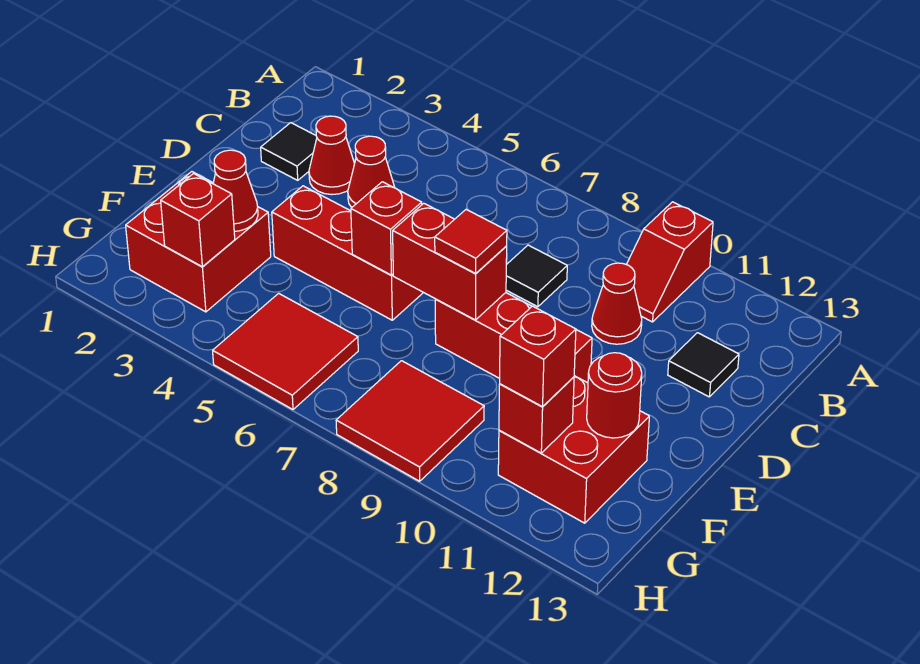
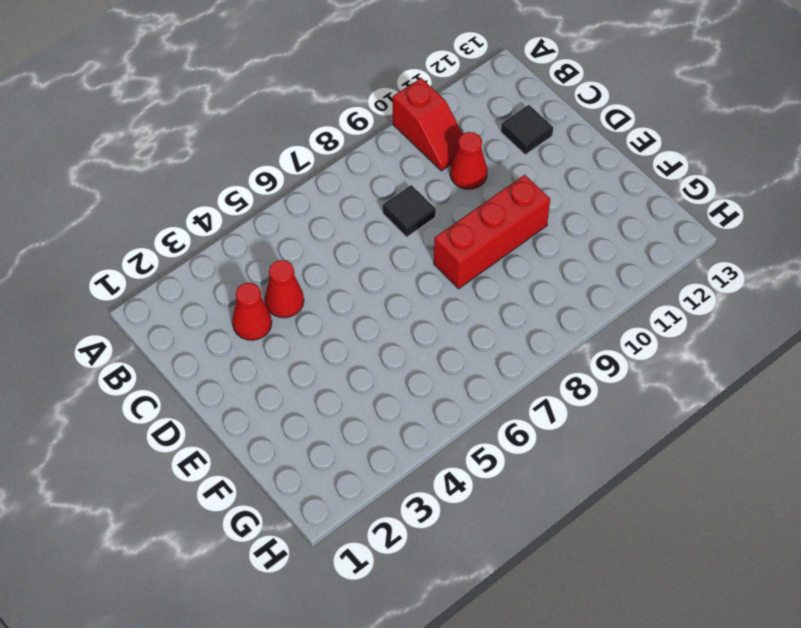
none -> black tile C2 level 1
none -> red brick E4:E6 level 1
none -> red brick F2:G3 level 1

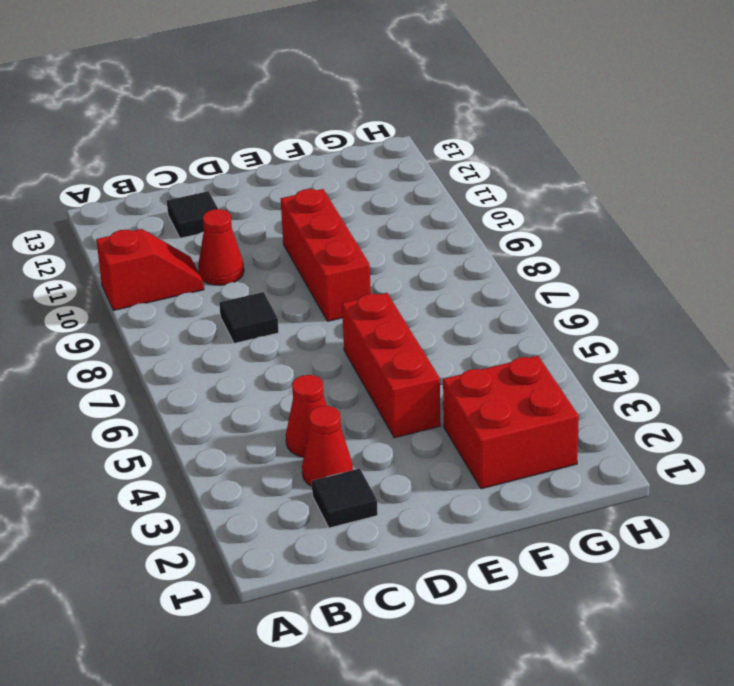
none -> red brick F11:G12 level 1
none -> red tile G5:H6 level 1
none -> red tile G8:H9 level 1

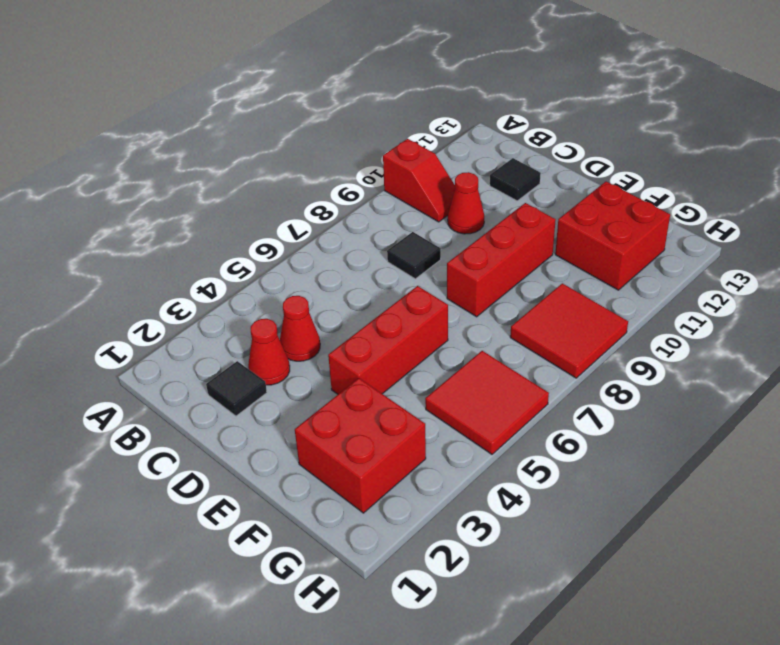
none -> red brick E6 level 2
none -> red brick E7:E8 level 2
none -> red cone F3 level 2

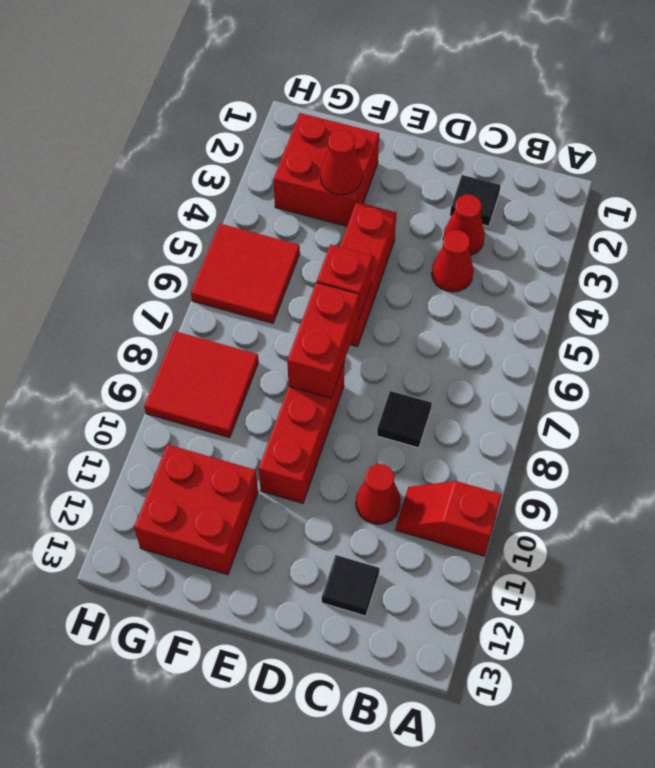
none -> red round brick F12 level 2
none -> red brick G3 level 2
none -> red brick G11 level 2

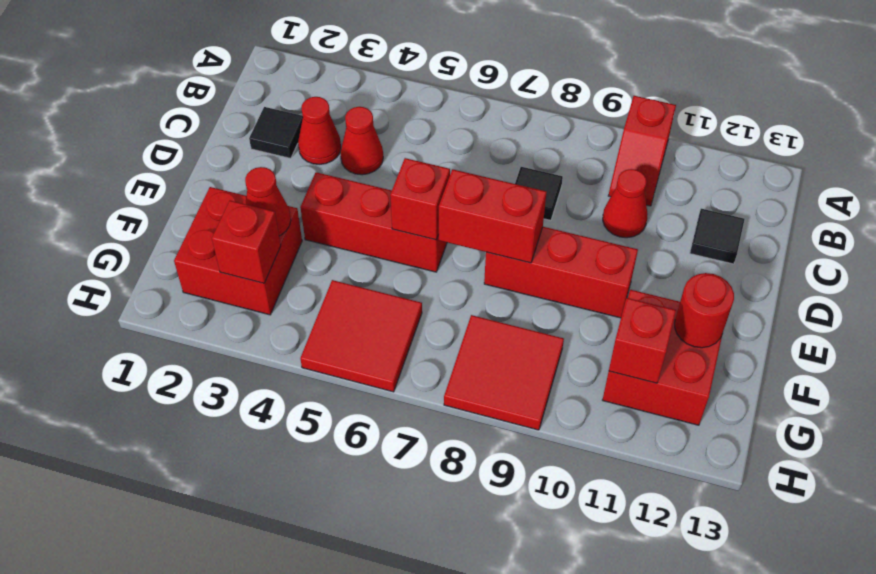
none -> red tile E8 level 3
none -> red brick G11 level 3

